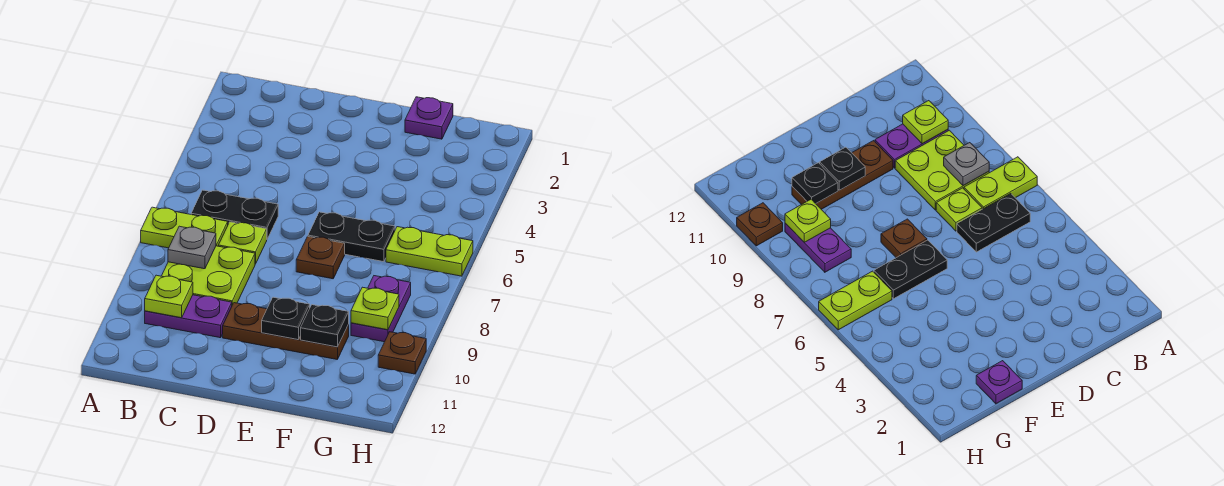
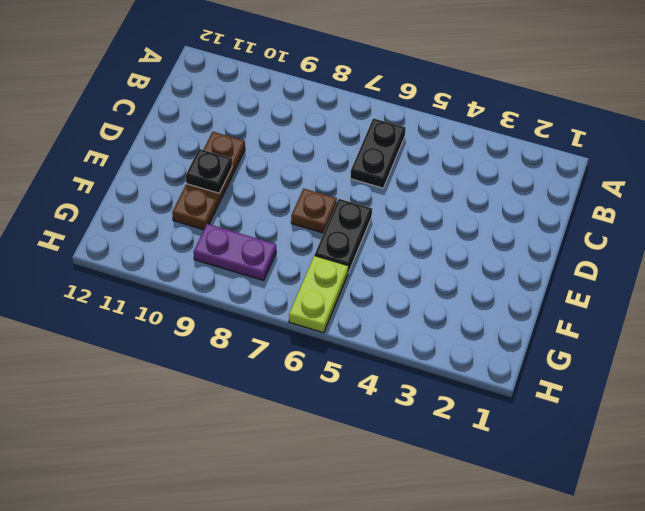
none -> lime plate A7:B7 level 1
none -> lime plate B8:C9 level 1
none -> purple plate B10:C10 level 1

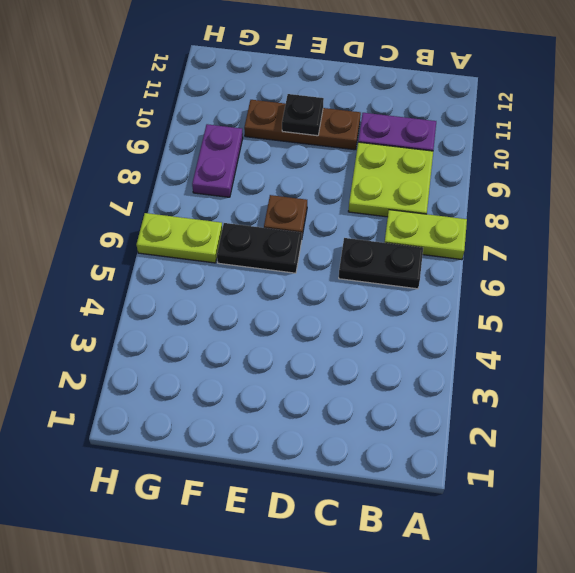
none -> lime plate C7 level 1
none -> purple plate F1 level 1
none -> brown plate H10 level 1

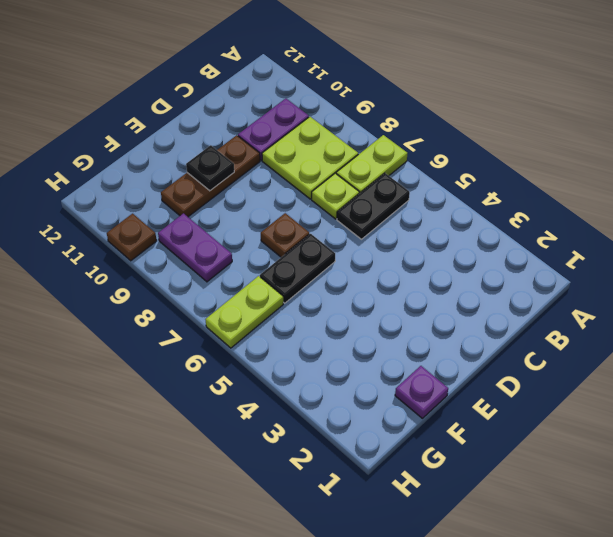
none -> grey plate B8 level 2
none -> lime plate B10 level 2
none -> black plate F10 level 2

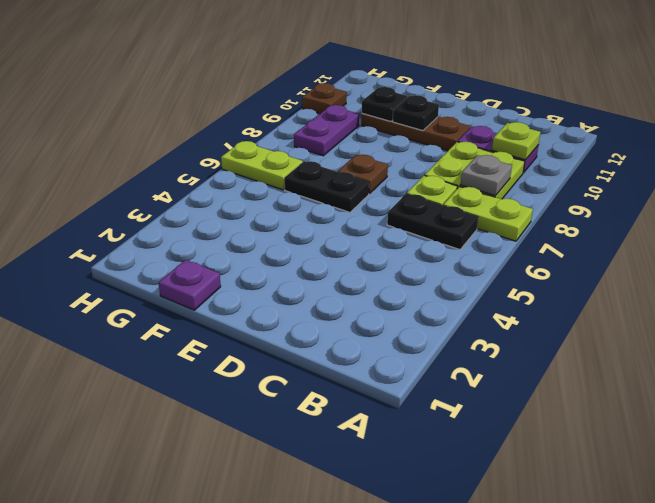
none -> lime plate G9 level 2

